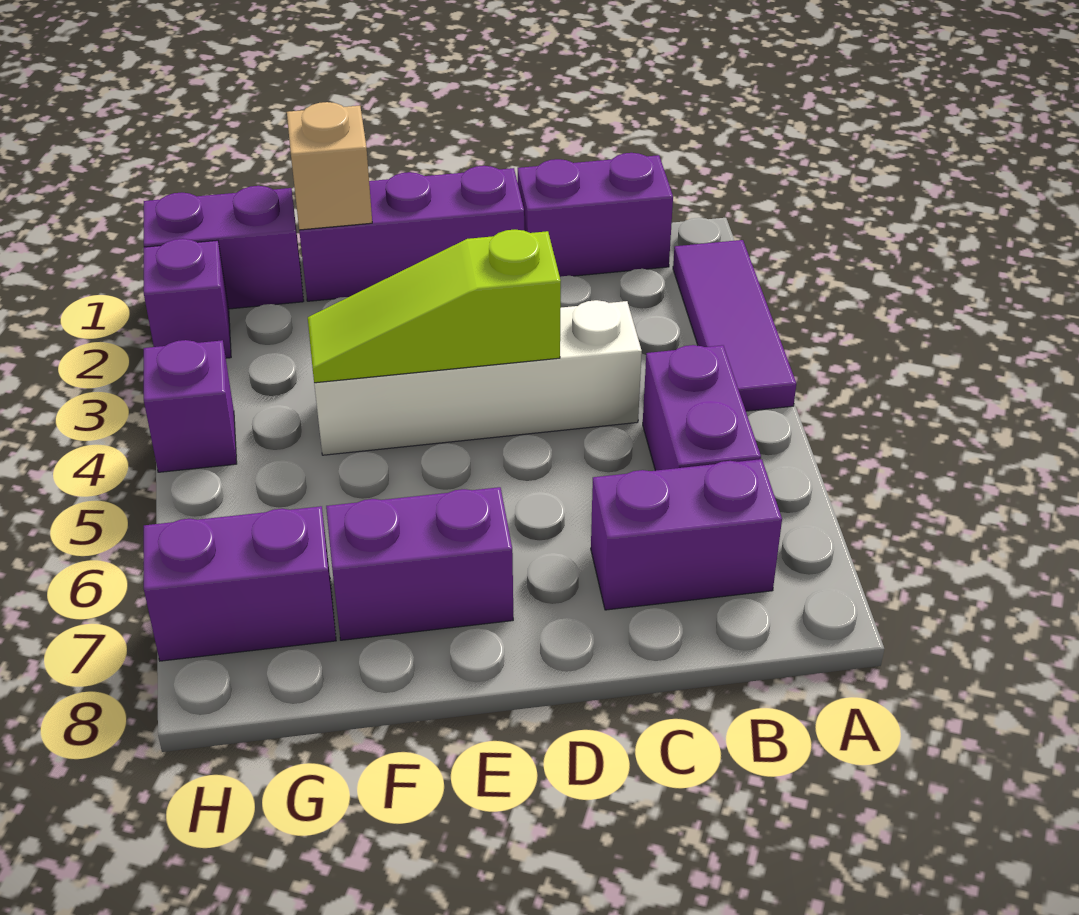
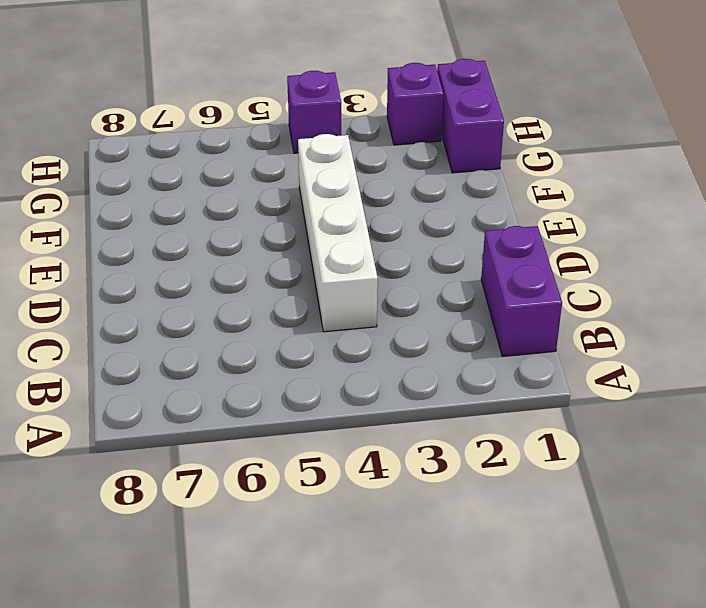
none -> purple tile A2:A4 level 1
none -> purple brick B5:B6 level 1
none -> purple brick B7:C7 level 1

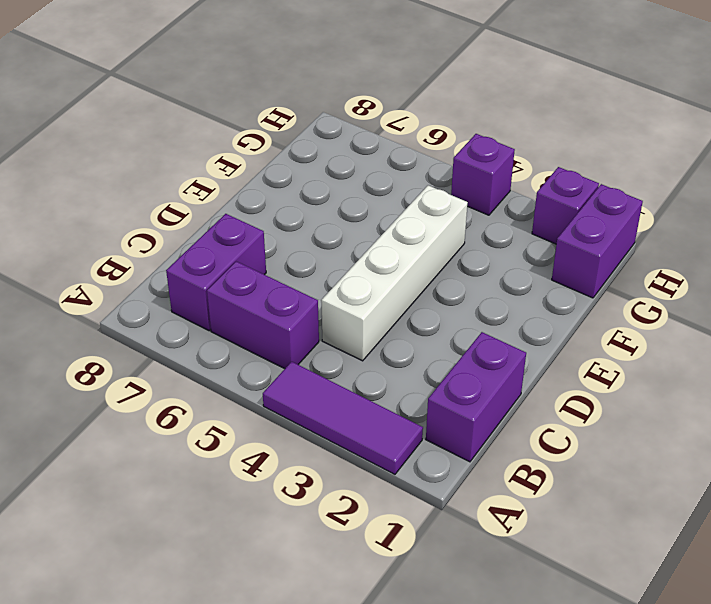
none -> purple brick D1:F1 level 1
none -> purple brick E7:F7 level 1
none -> purple brick G7:H7 level 1

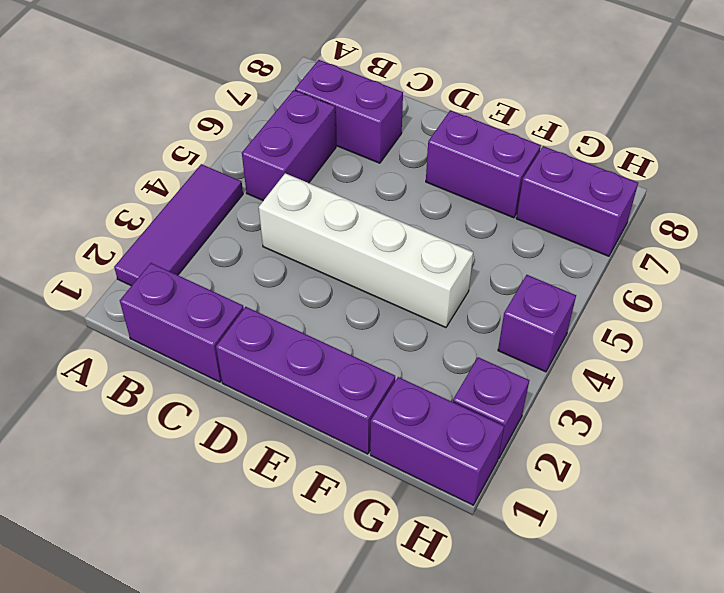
none -> lime slope D4:F4 level 2 top D
none -> tan brick F1 level 2

